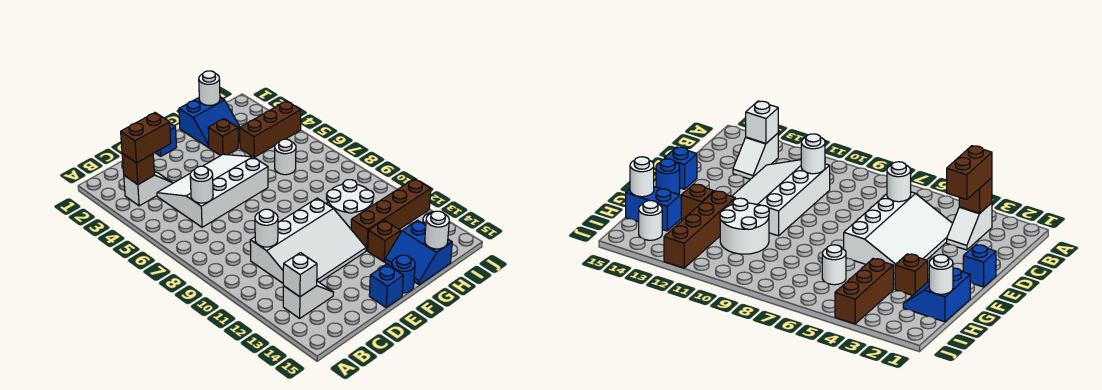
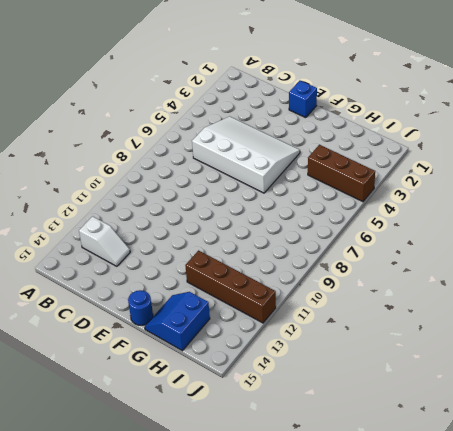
none -> white slope B3:C3 level 1 top B
none -> white slope C10:F12 level 1 top 10
none -> blue brick E15 level 1

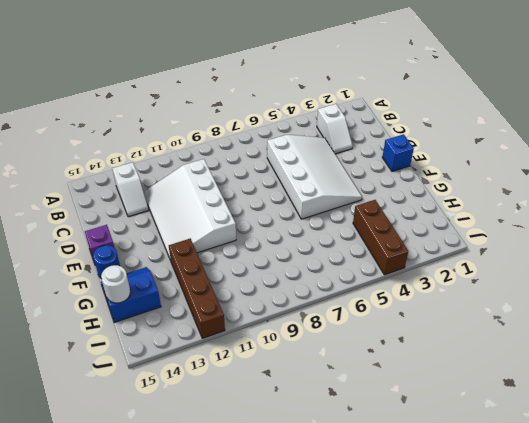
purple brick E15 level 1 -> blue brick E15 level 1
none -> blue slope G1:H2 level 1 top 1
none -> brown brick G3 level 1
none -> white round brick G10:H11 level 1

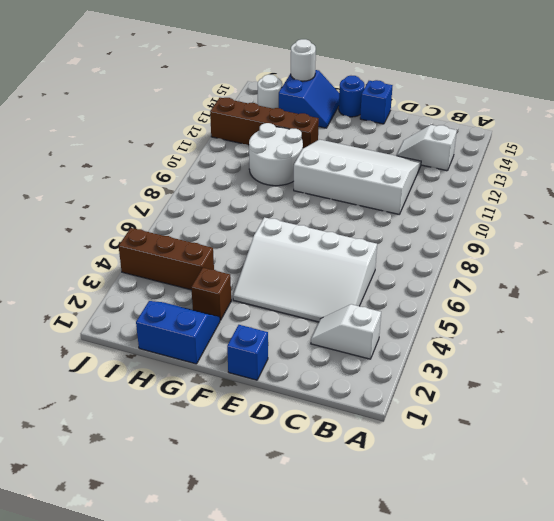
none -> brown brick G13 level 1
none -> white round brick H6 level 1
none -> brown brick B3 level 2

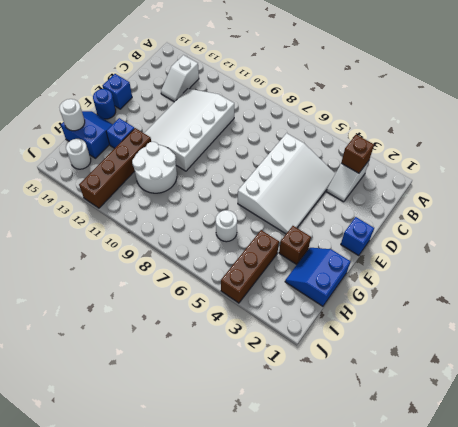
blue brick G13 level 1 -> brown brick G13 level 1
none -> white brick B13 level 2
none -> white round brick C6 level 2
none -> white round brick C10 level 2

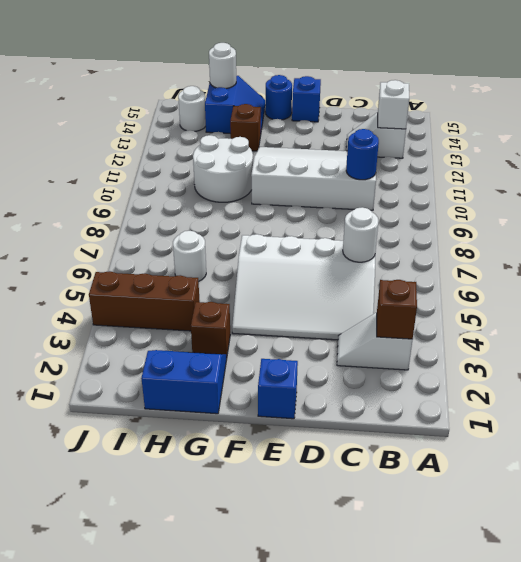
blue round brick C10 level 2 -> white round brick C10 level 2
none -> brown brick G12:J12 level 1
none -> white round brick H1 level 2
none -> brown brick B3:C3 level 3

